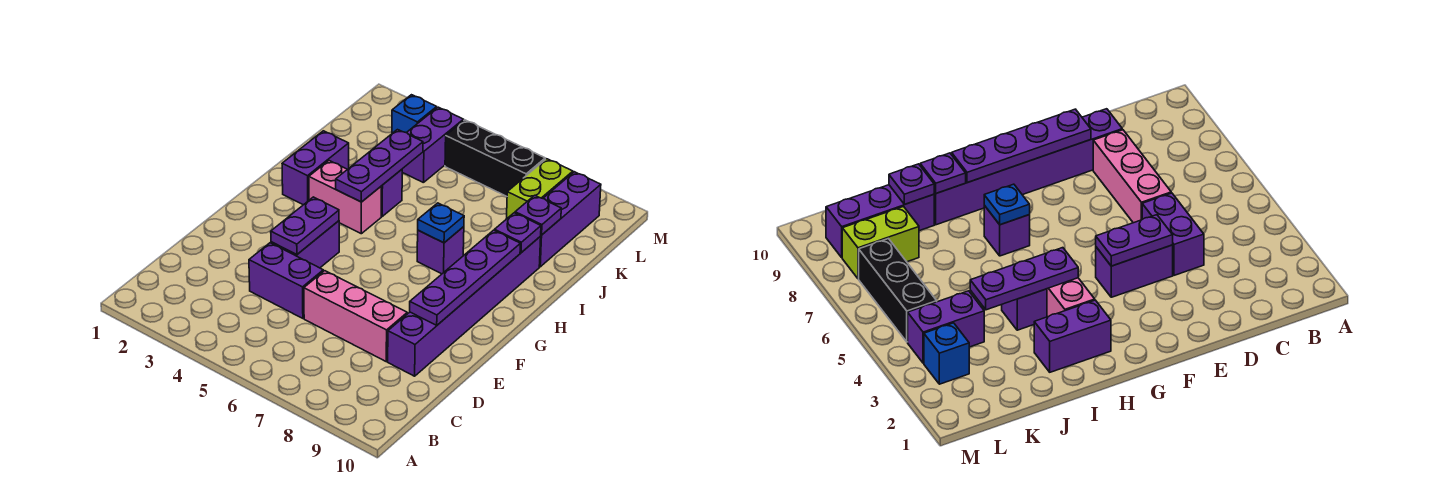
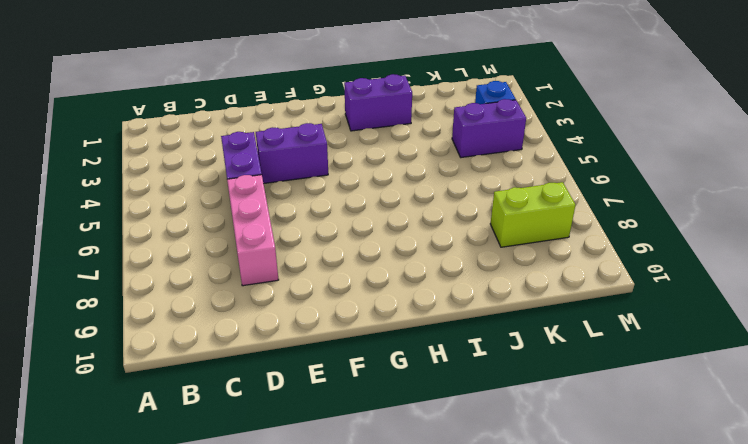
none -> purple brick D9:I9 level 1
none -> pink brick H3:H4 level 1
none -> purple brick H7 level 1

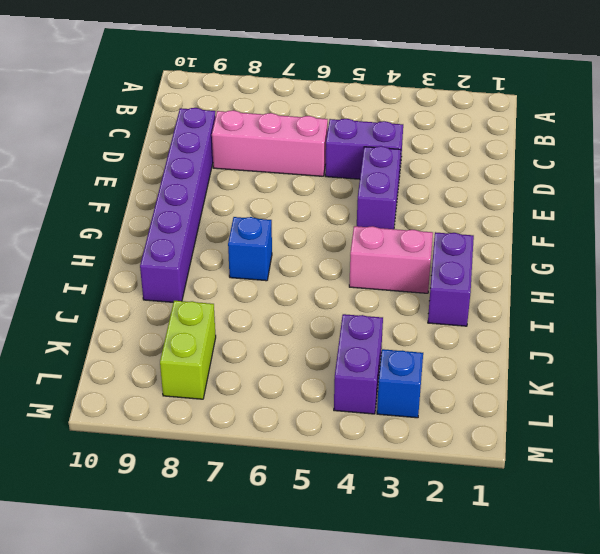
blue brick H7 level 1 -> purple brick H7 level 1
none -> purple brick I4 level 1
none -> purple brick J9:L9 level 1
none -> black brick L5:L7 level 1

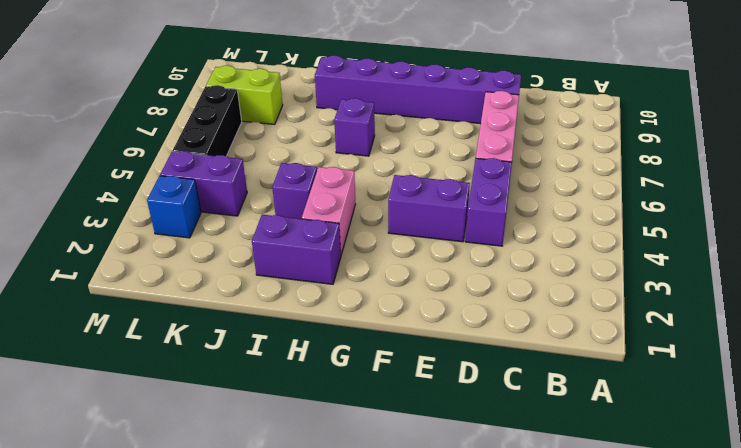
none -> purple brick J9:L9 level 1
none -> purple plate E4:F4 level 2
none -> purple plate E9:H9 level 2

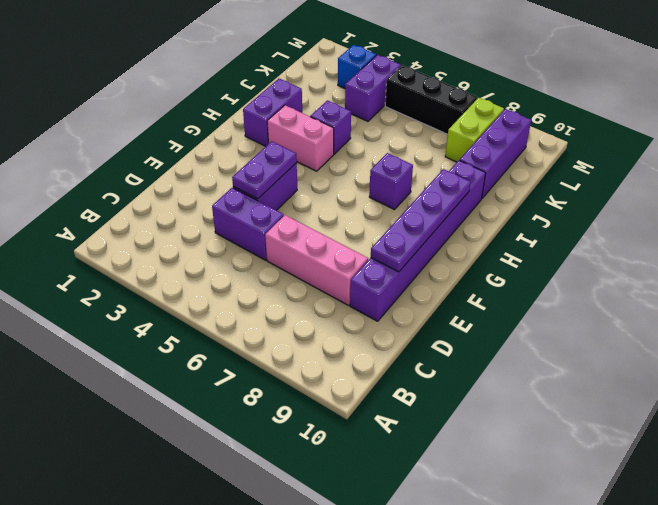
none -> purple plate H4:J4 level 2
none -> blue plate H7 level 2
none -> purple plate I9 level 2

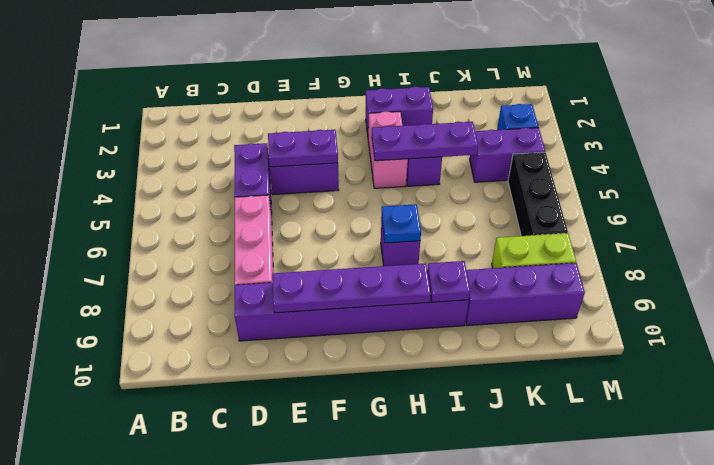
none -> purple plate J9 level 2

